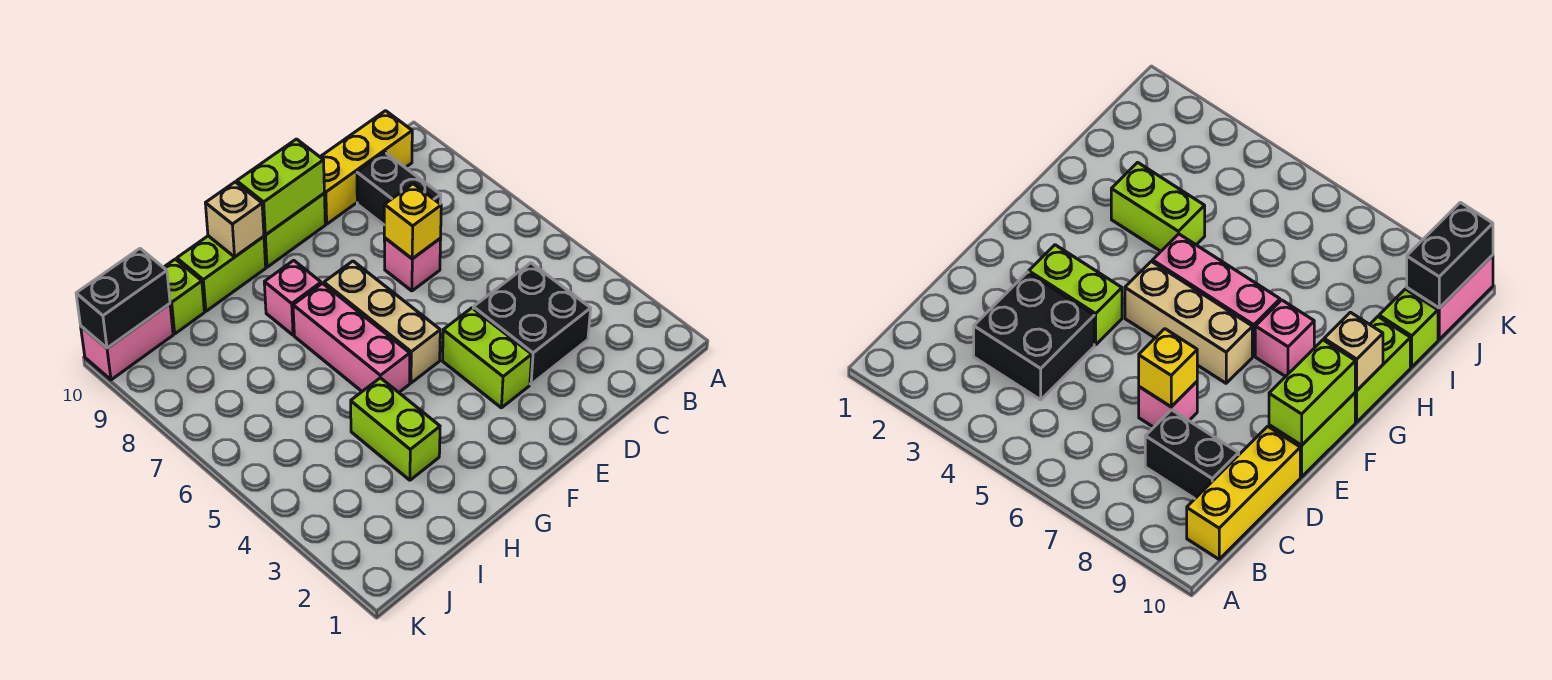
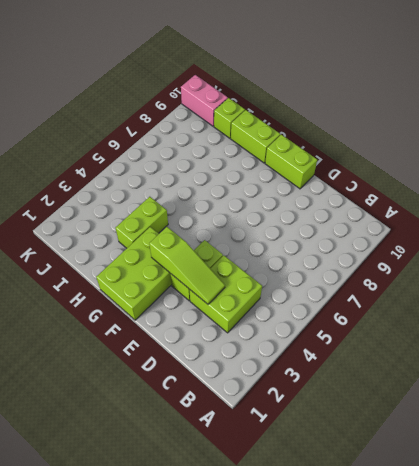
lime brick C3:D4 level 1 -> black brick C3:D4 level 1
lime slope D3:F3 level 2 top F -> none
lime brick F1:G3 level 1 -> none
none -> yellow brick B10:D10 level 1
none -> black brick C8:C9 level 1
none -> pink brick D7 level 1

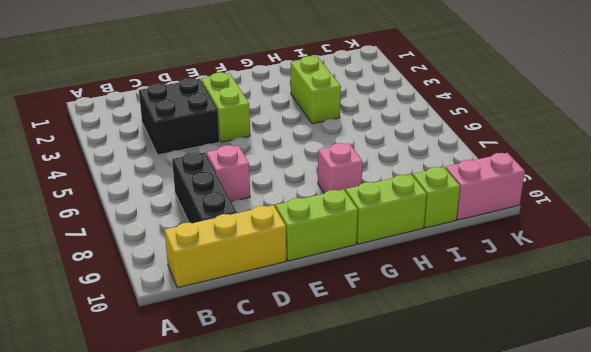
black brick C7:C9 level 1 -> black brick C8:C9 level 1
none -> tan brick F5:F7 level 1
none -> pink brick G5:G7 level 1
none -> yellow brick D7 level 2

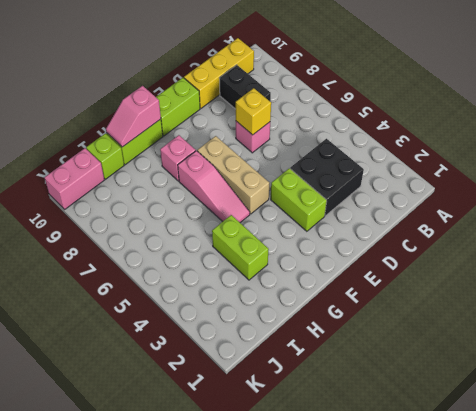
pink slope G5:G7 level 1 top 7 -> pink brick G5:G7 level 1
pink slope G10:H10 level 2 top G -> tan brick G10 level 2
none -> lime brick E10:F10 level 2
none -> black brick J10:K10 level 2

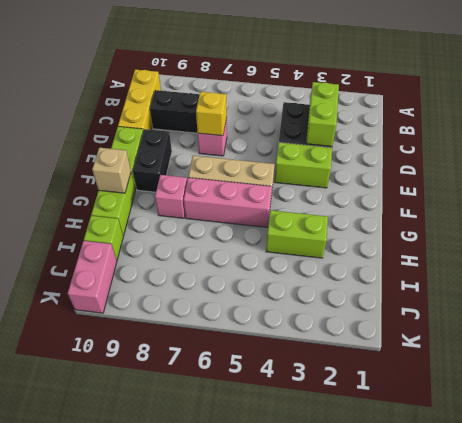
lime brick C3:D3 level 2 -> lime brick E10:F10 level 2
black brick E9:F9 level 1 -> black brick J10:K10 level 2

